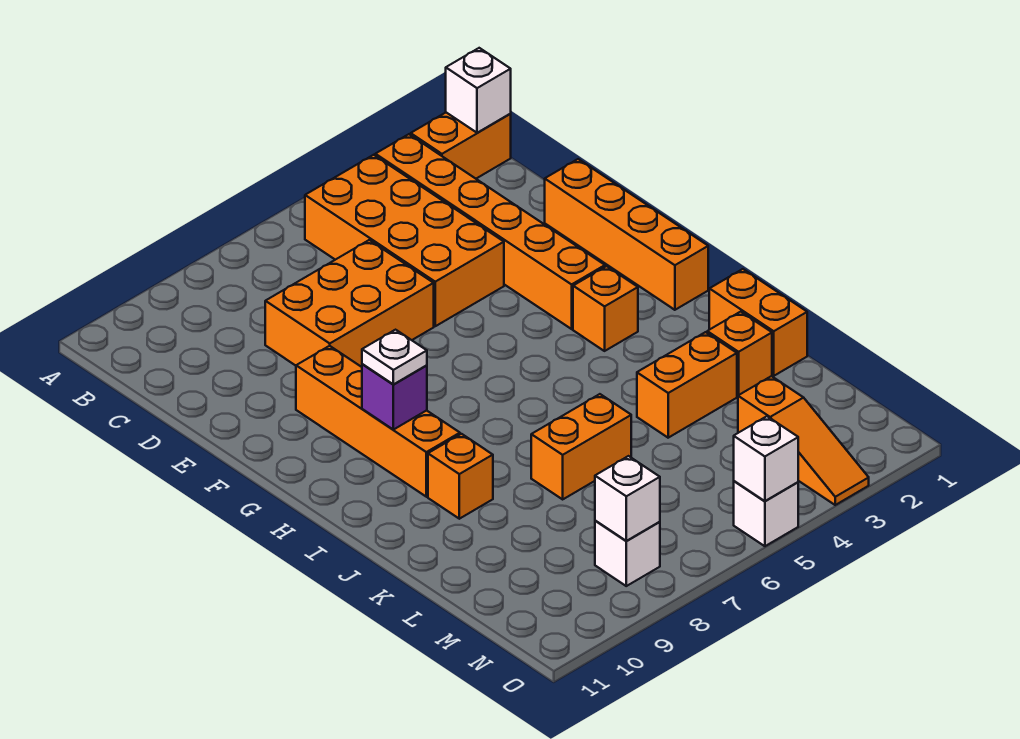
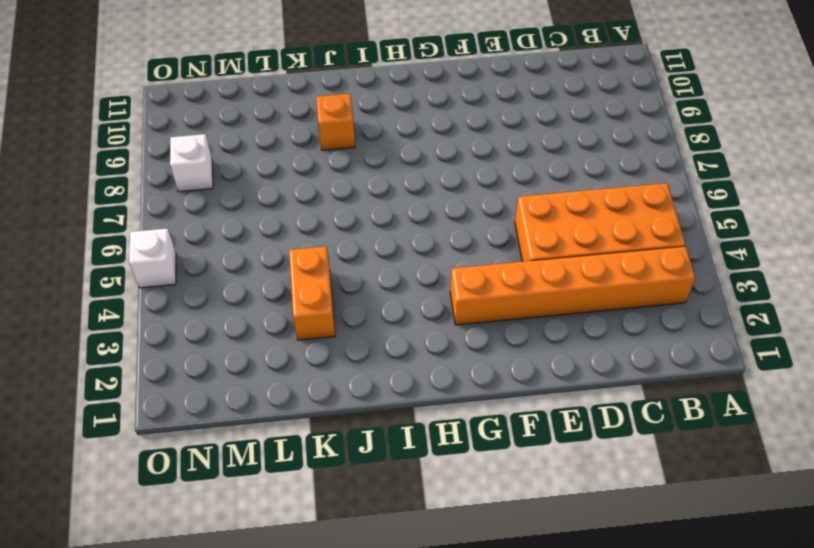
none -> orange brick B1:B2 level 1
none -> orange brick D6:E8 level 1
none -> orange brick E1:H1 level 1

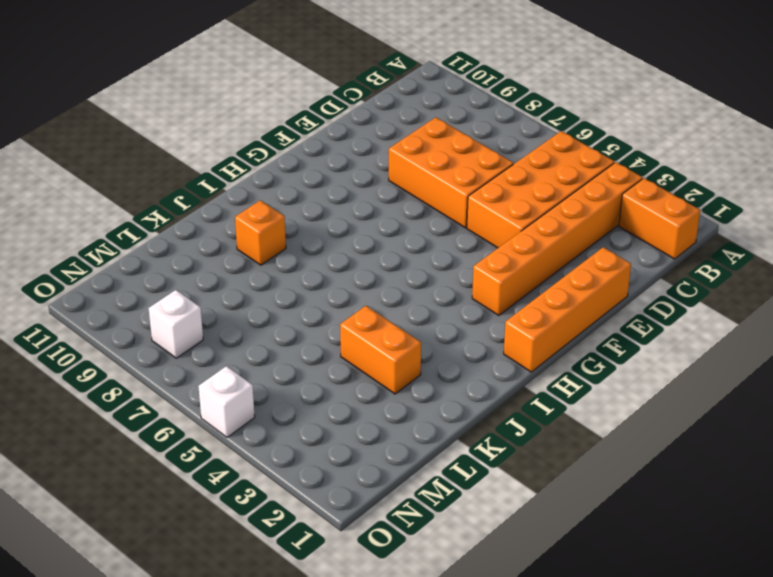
none -> orange brick F9:I9 level 1
none -> orange brick H3 level 1
none -> orange brick J1:K1 level 1

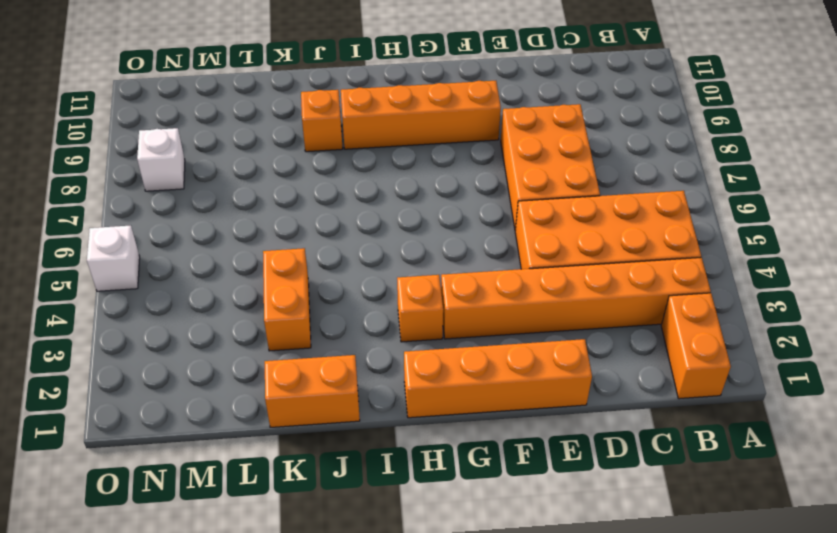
none -> orange brick K2 level 1
none -> orange brick K6:K7 level 1
none -> orange slope M3:O3 level 1 top M

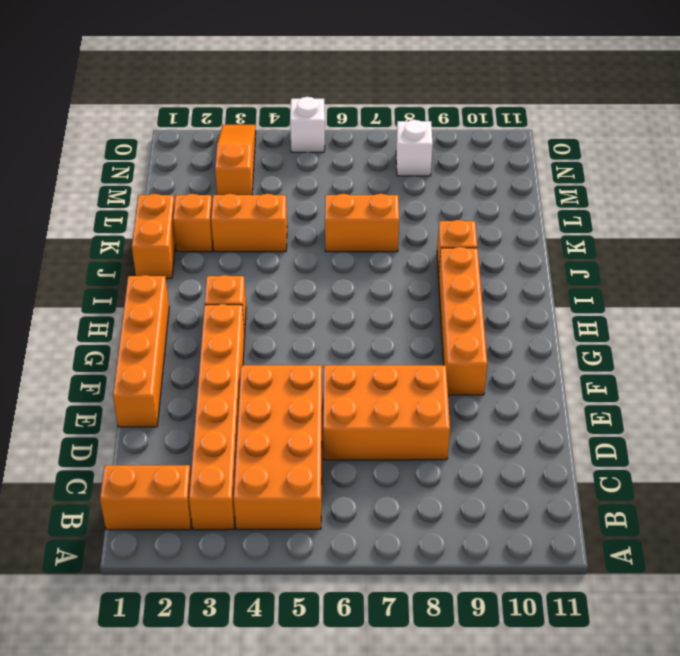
none -> white brick B1 level 2
none -> purple brick H9 level 2
none -> white brick N8 level 2

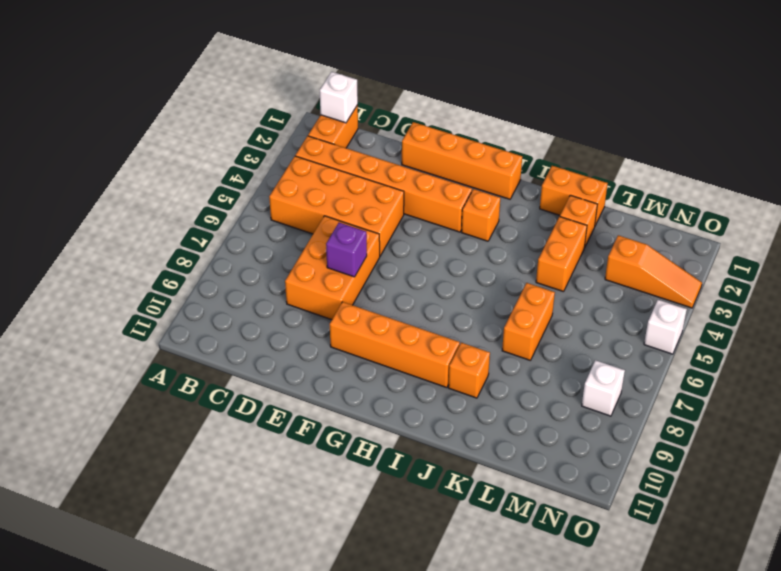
purple brick E7 level 2 -> purple brick H9 level 2
none -> white brick N8 level 2
none -> white brick O5 level 2
none -> white plate H9 level 3

